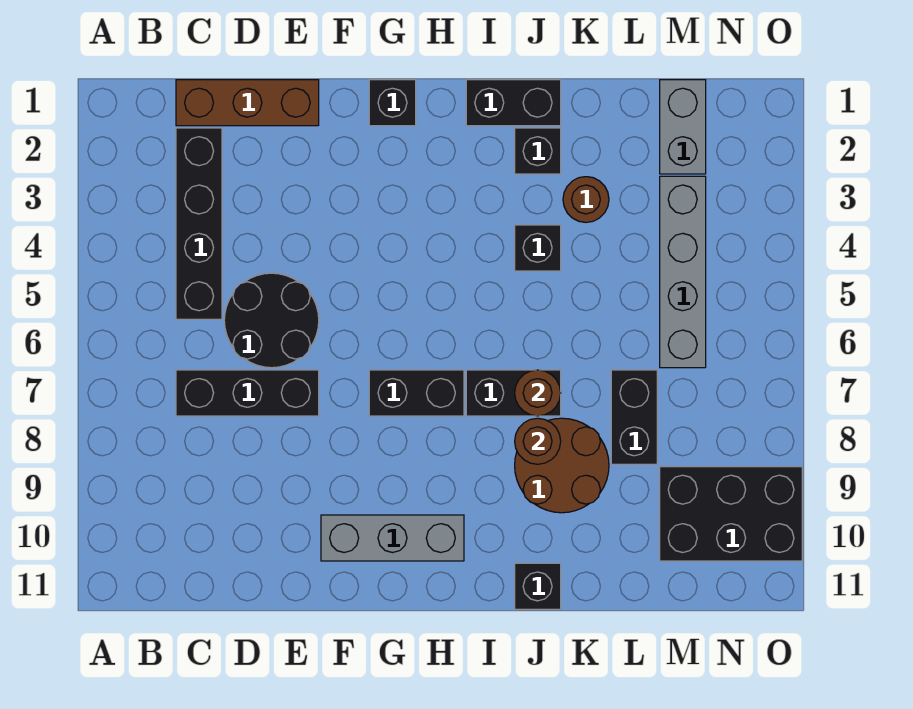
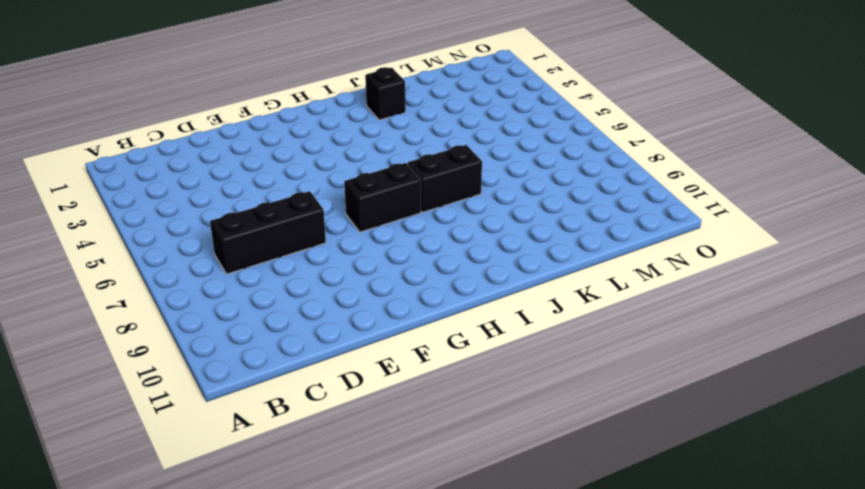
none -> brown brick C1:E1 level 1
none -> black brick C2:C5 level 1
none -> black round brick D5:E6 level 1

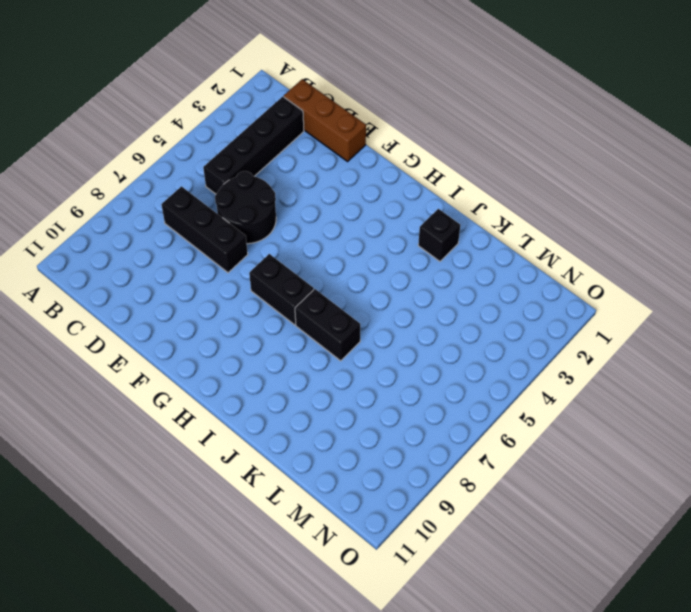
none -> grey brick F10:H10 level 1
none -> black brick G1 level 1
none -> black brick I1:J1 level 1

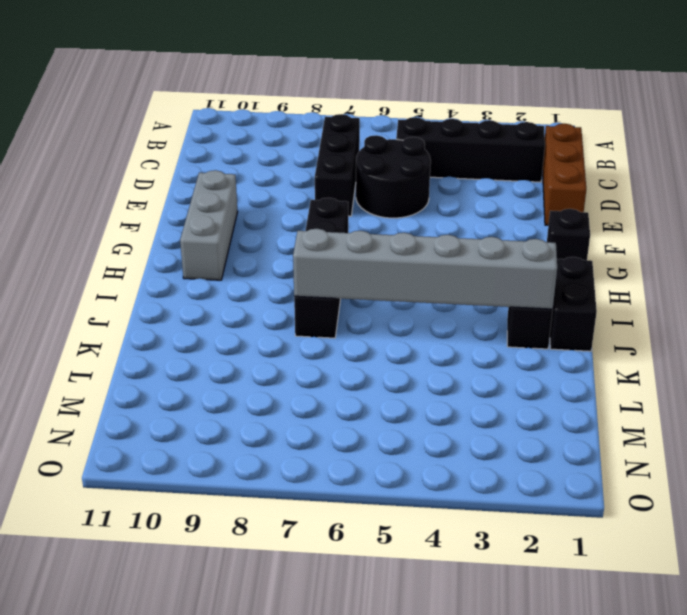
grey brick J2:J7 level 2 -> brown round brick J7 level 2
none -> black brick J4 level 1
none -> brown round brick J8:K9 level 1
none -> black brick J11 level 1

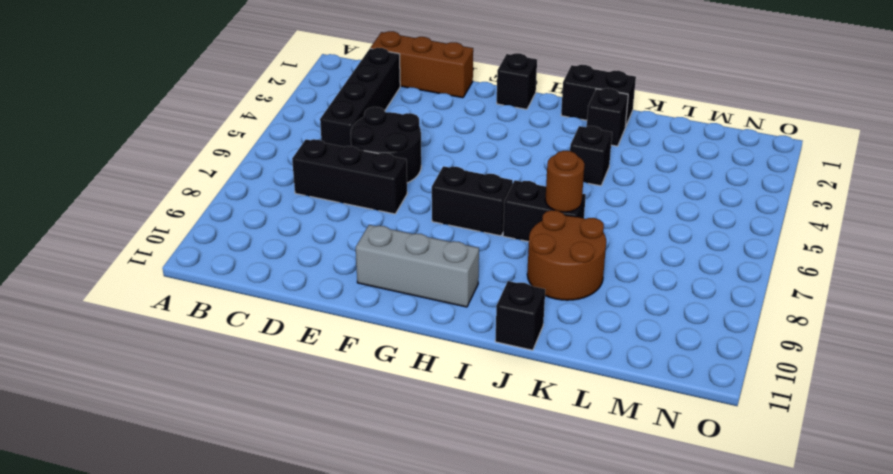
none -> brown round brick K3 level 1
none -> black brick L7:L8 level 1
none -> grey brick M1:M2 level 1

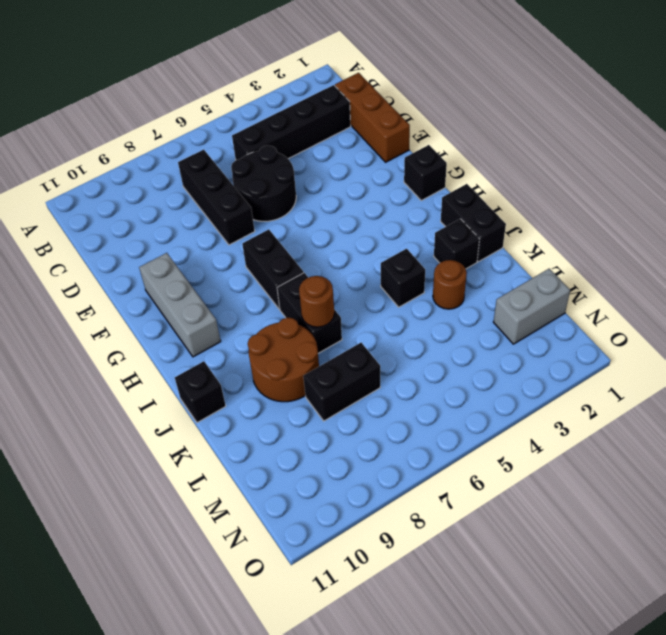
none -> grey brick M3:M6 level 1
none -> black brick M9:O10 level 1
none -> brown round brick J8 level 2

